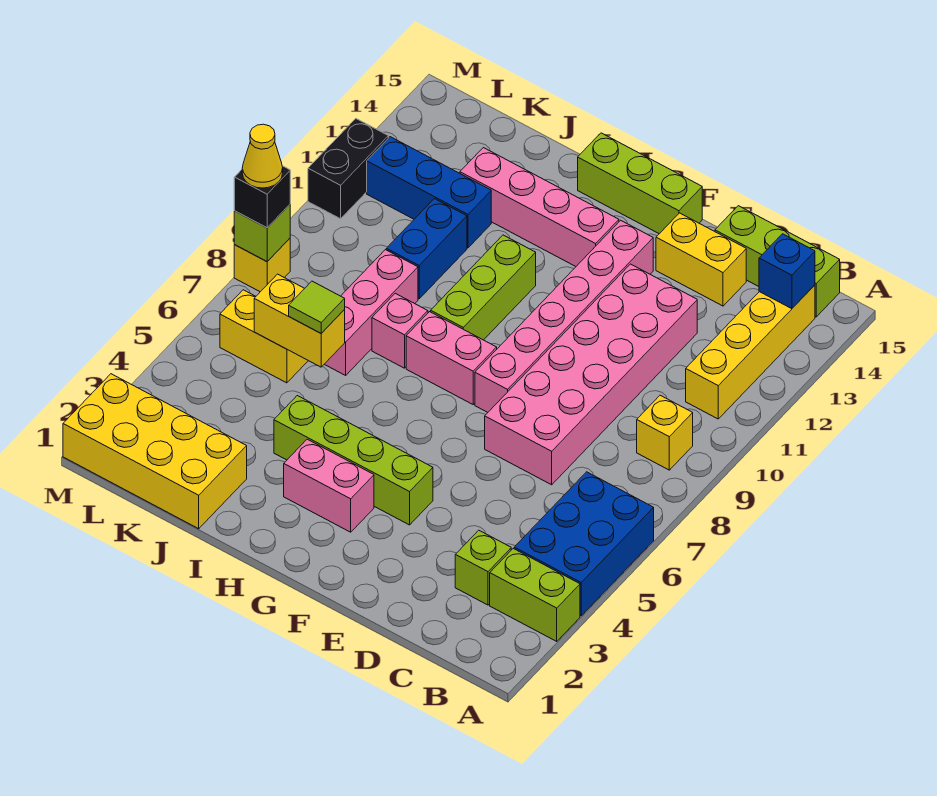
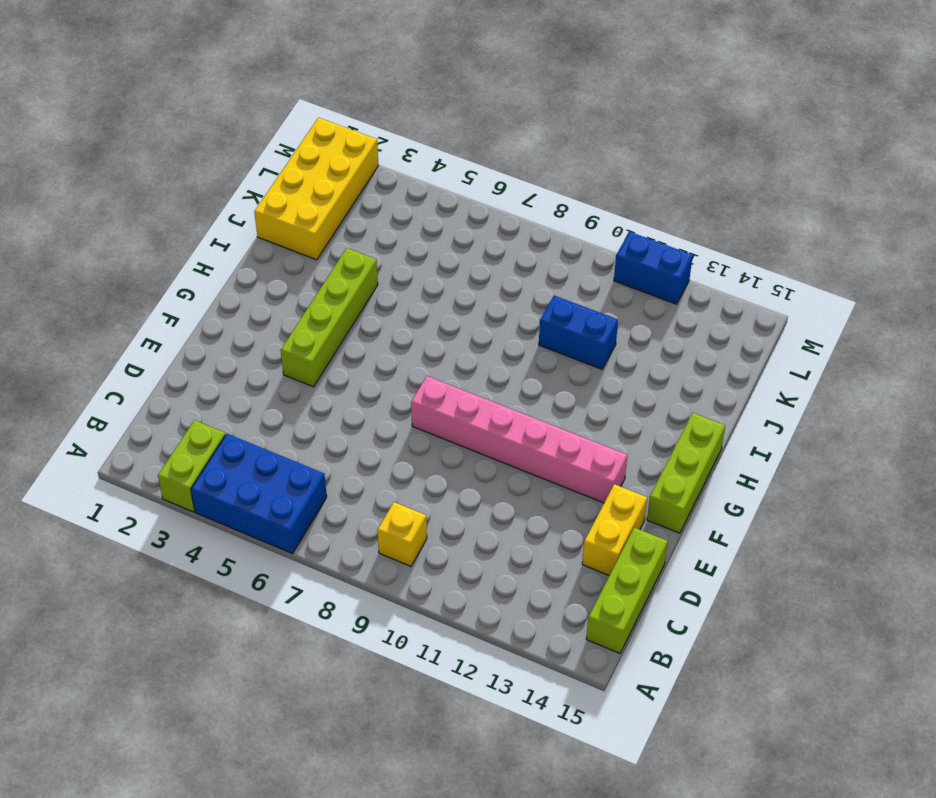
blue brick M11:M12 level 1 -> black brick M11:M12 level 1
none -> yellow brick B11:B14 level 1
none -> lime brick C3 level 1
none -> pink brick D7:E12 level 1

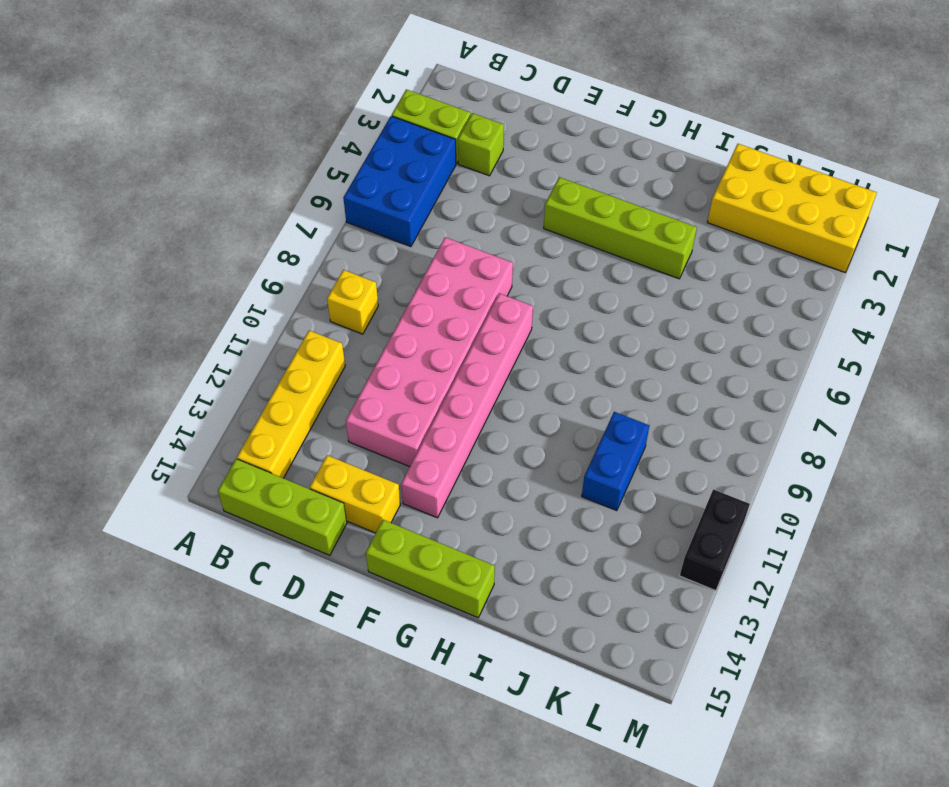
none -> pink brick G3:H3 level 1
none -> pink brick G8:H8 level 1
none -> pink brick G13:J13 level 1

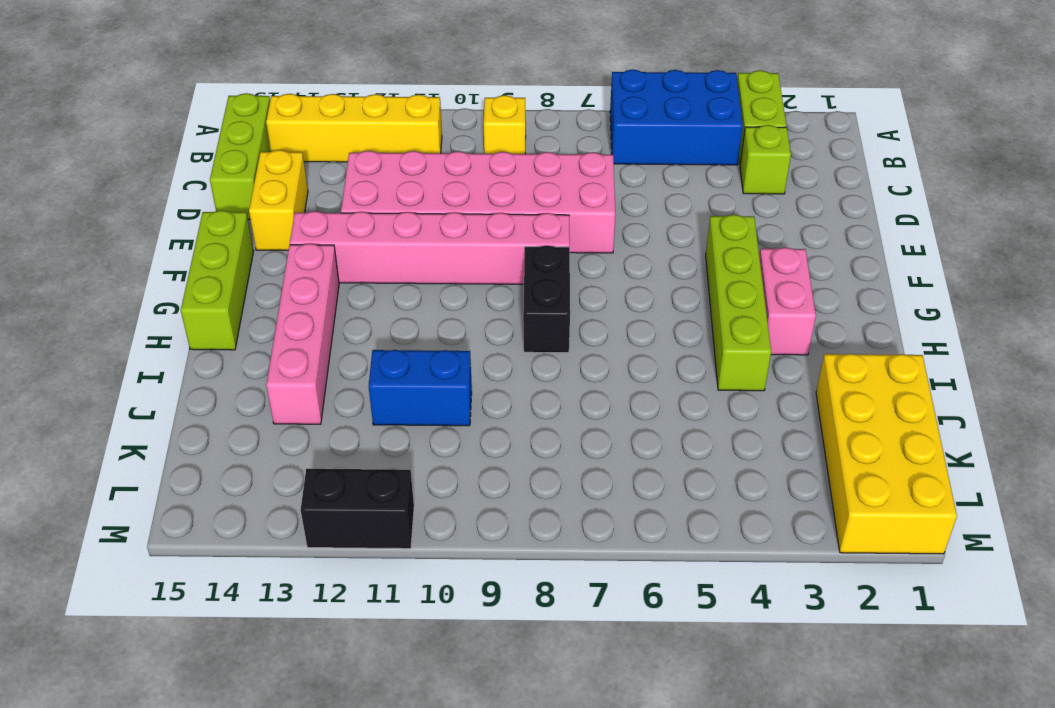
black brick G8:H8 level 1 -> pink brick G8:H8 level 1
none -> lime brick H9:H11 level 1
none -> pink brick I8 level 1
none -> pink brick J7:J9 level 1

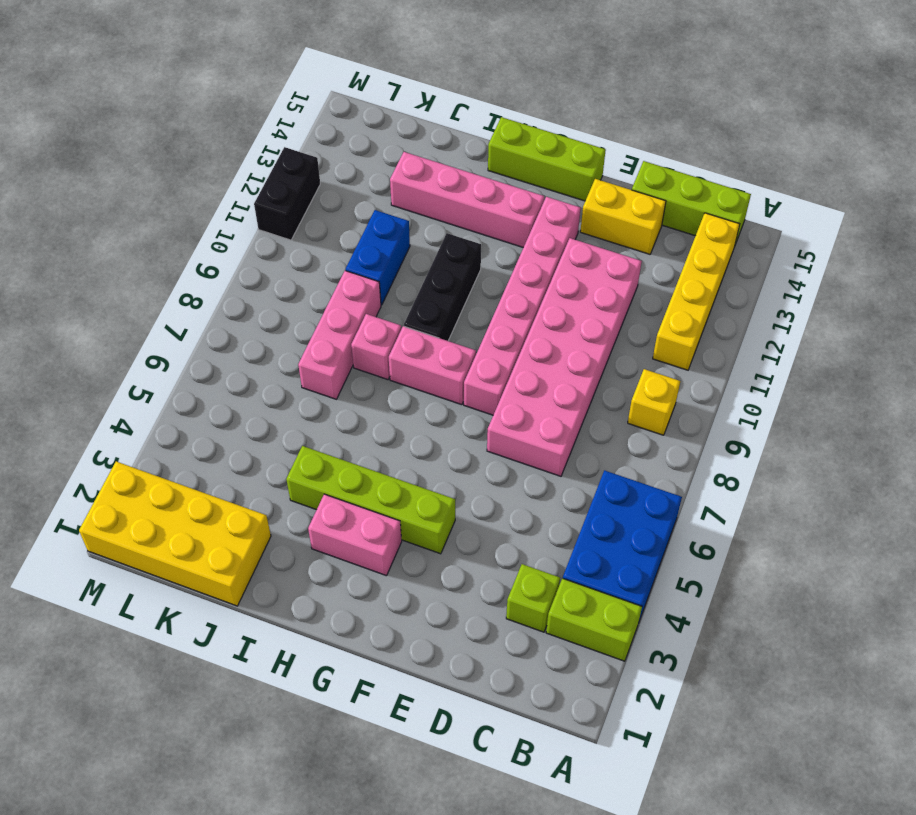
black brick H9:H11 level 1 -> lime brick H9:H11 level 1
none -> blue brick J12:L12 level 1
none -> yellow brick K6:L6 level 1
none -> yellow brick M8 level 1

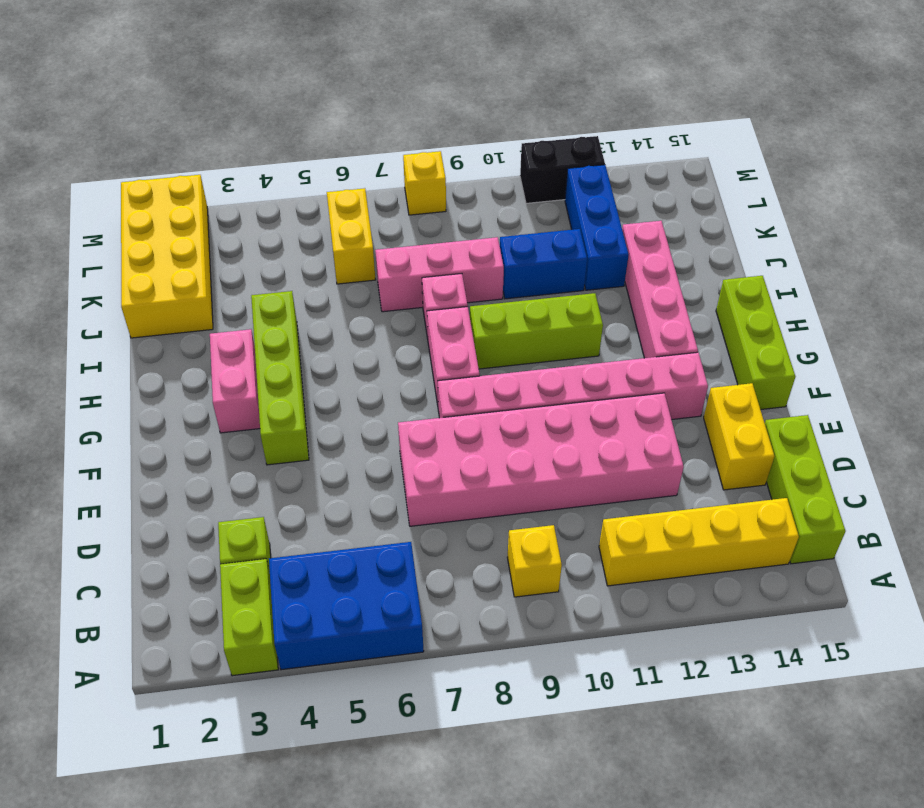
none -> blue brick B14 level 2
none -> yellow brick J6:K6 level 2
none -> lime brick M8 level 2

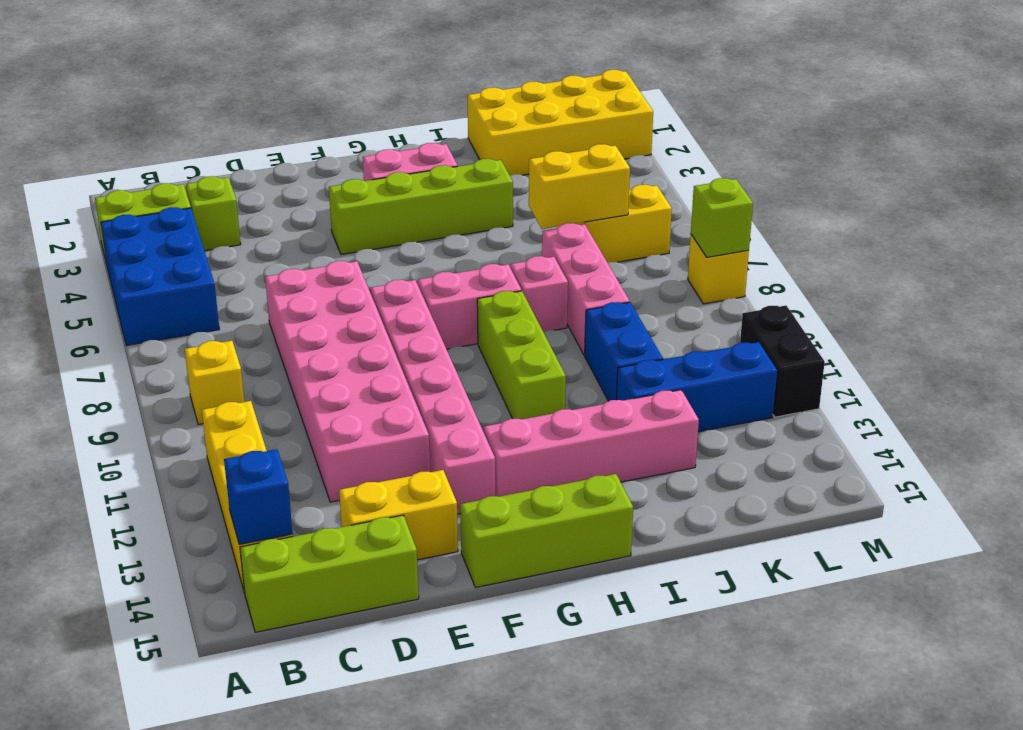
none -> lime tile J6 level 3
none -> black brick M8 level 3
none -> yellow cone M8 level 4

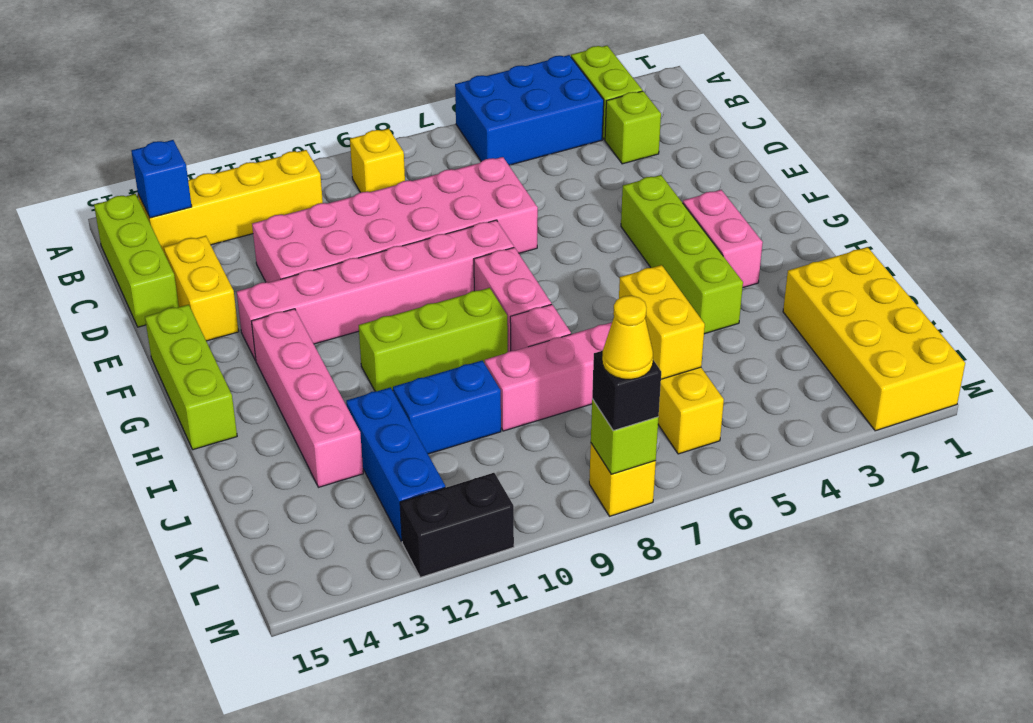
none -> lime tile J6 level 3

